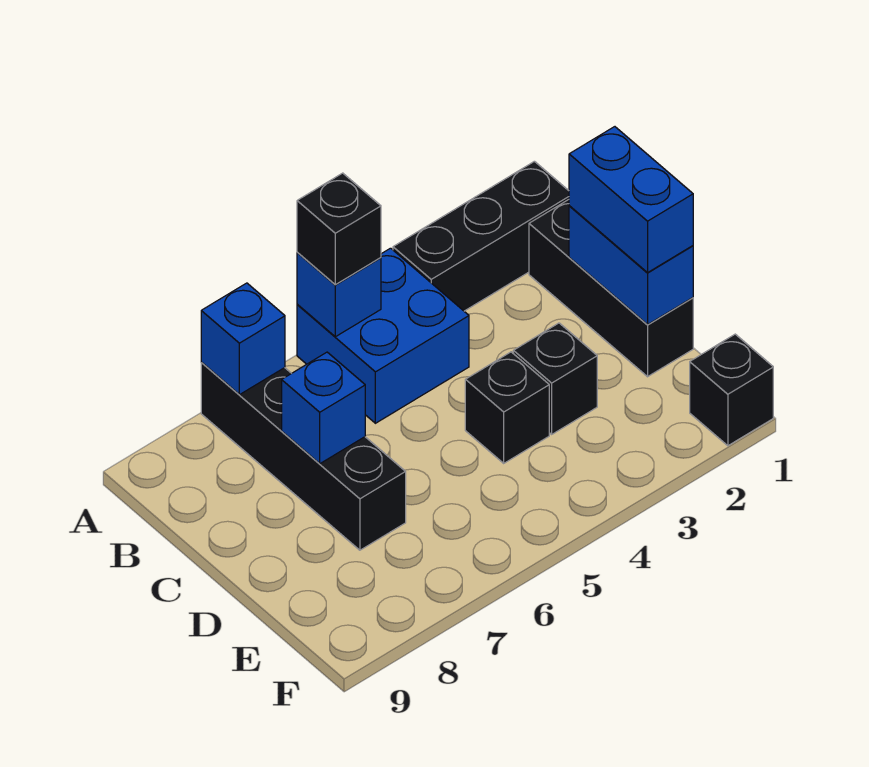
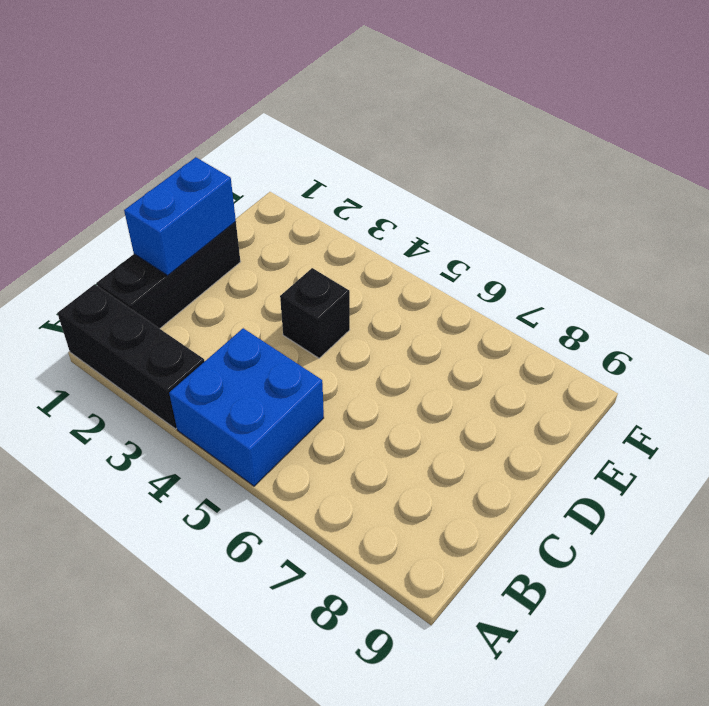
none -> black brick A7:D7 level 1
none -> black brick D3 level 1
none -> black brick F1 level 1

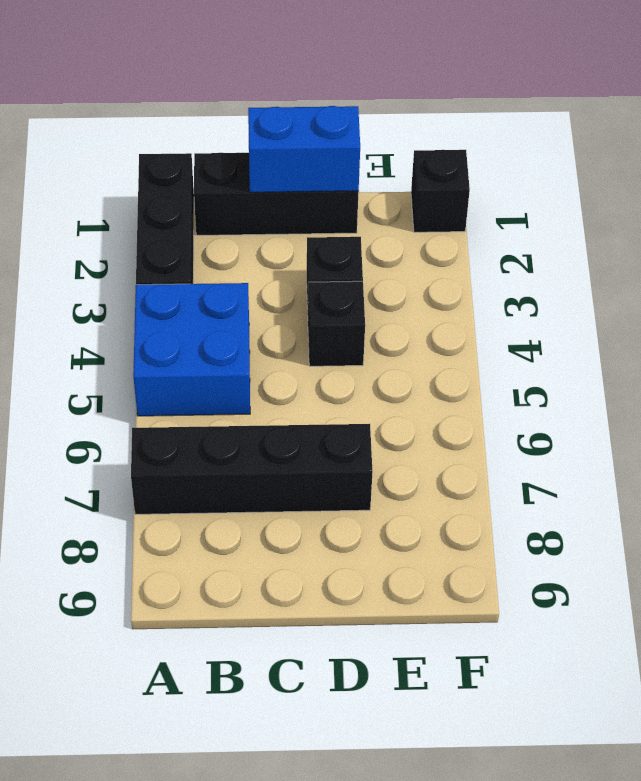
none -> blue brick A5 level 2
none -> blue brick A7 level 2
none -> blue brick C7 level 2

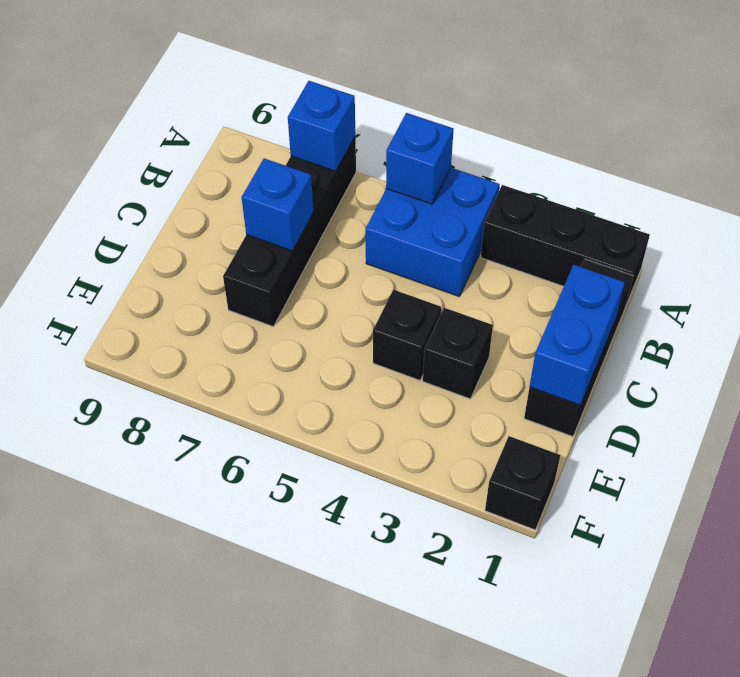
none -> black brick A5 level 3
none -> blue brick C1:D1 level 3

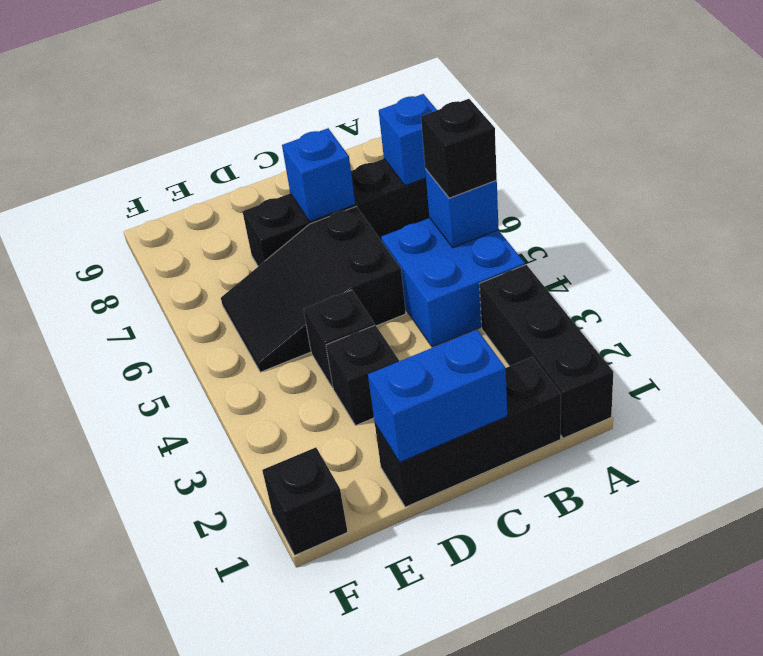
black slope C5:E6 level 1 top C -> none
none -> blue brick C1:D1 level 3

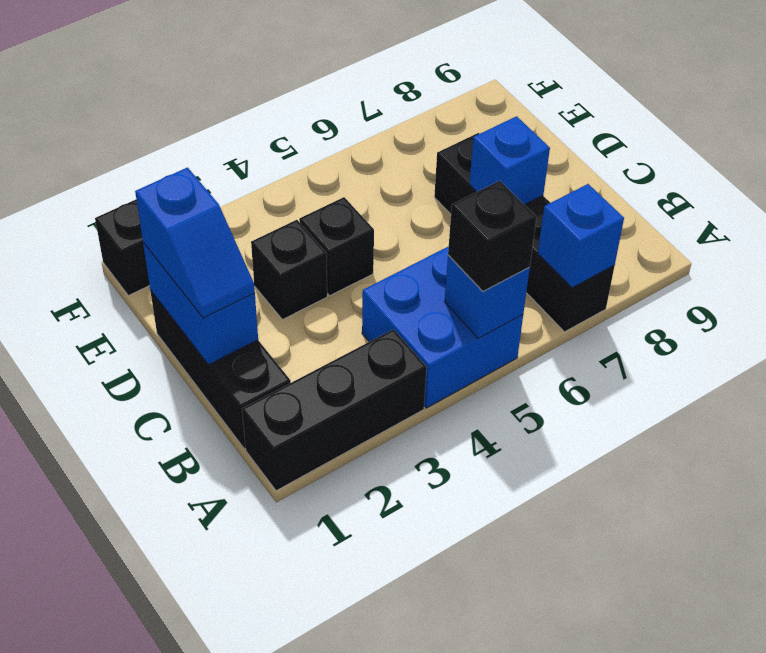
blue slope C1:D1 level 3 top D -> blue brick C1:D1 level 3

